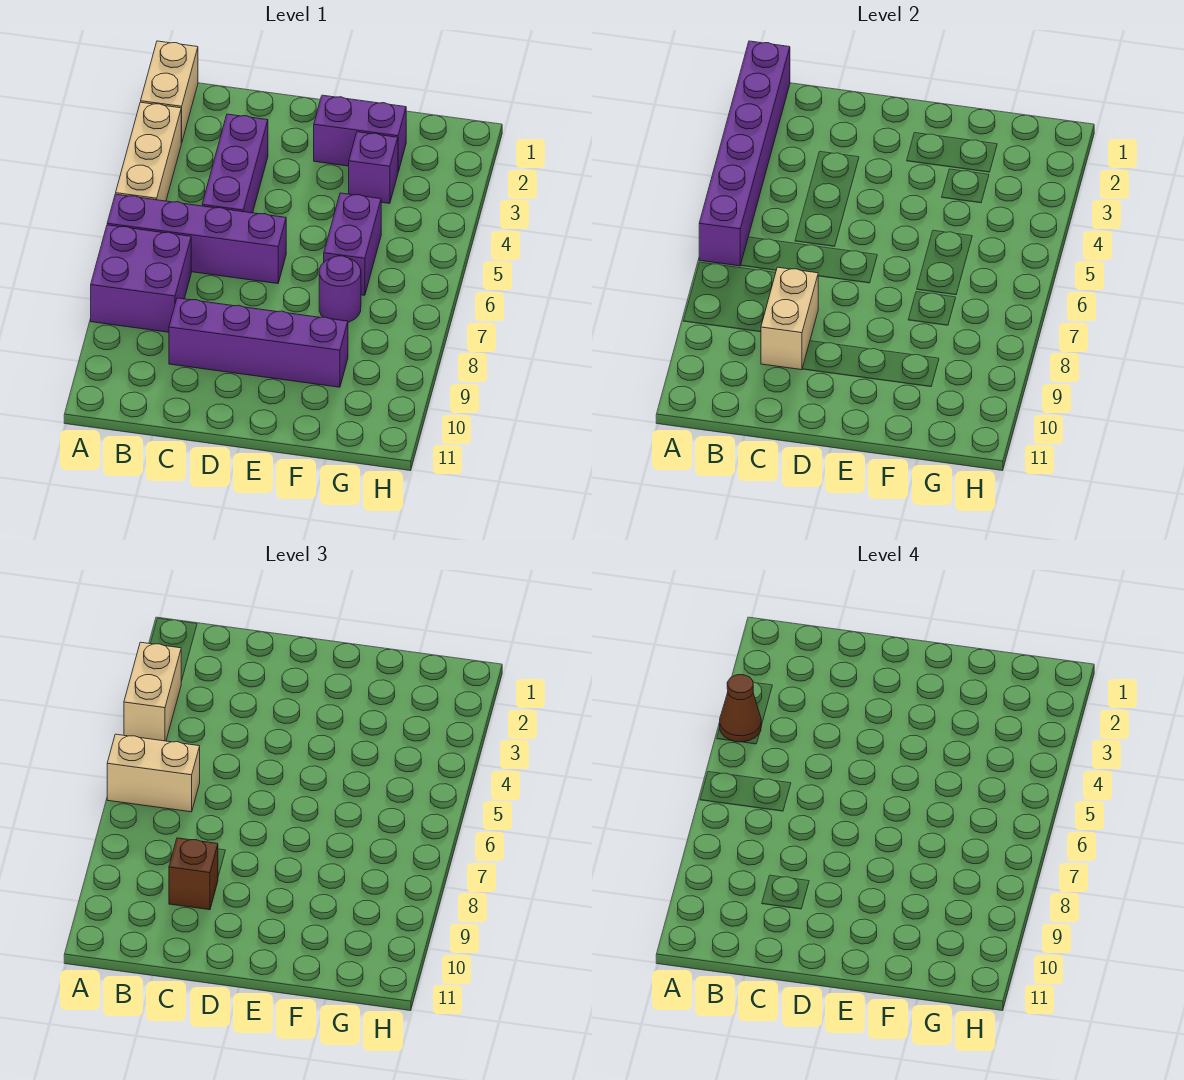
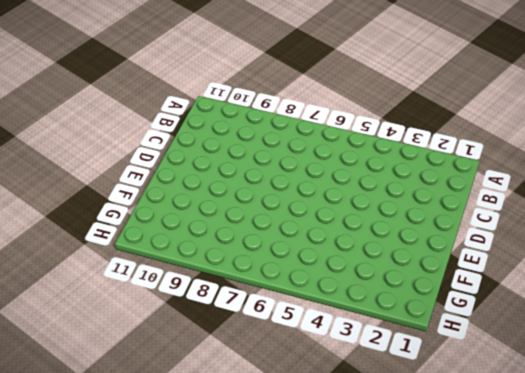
none -> tan brick A1:A2 level 1
none -> tan brick A3:A5 level 1
none -> purple brick A6:D6 level 1

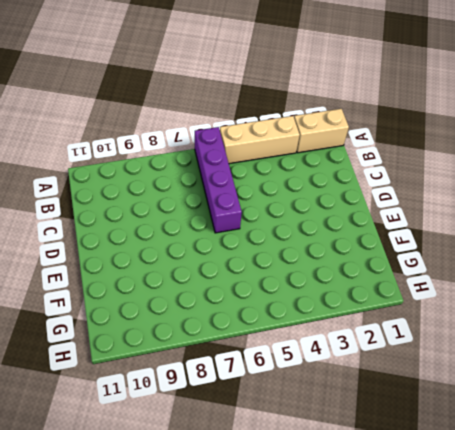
none -> purple brick A7:B8 level 1
none -> purple brick C3:C5 level 1
none -> purple brick C9:F9 level 1

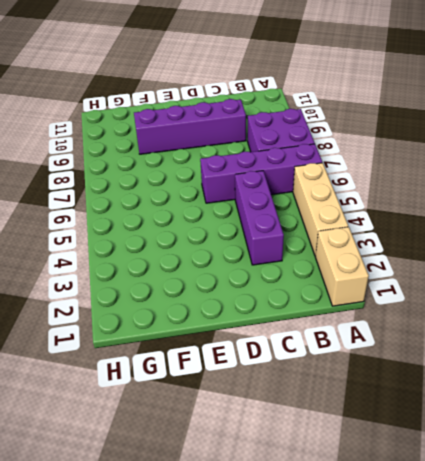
none -> purple brick E2:F2 level 1
none -> purple brick F3 level 1
none -> purple brick F5:F6 level 1

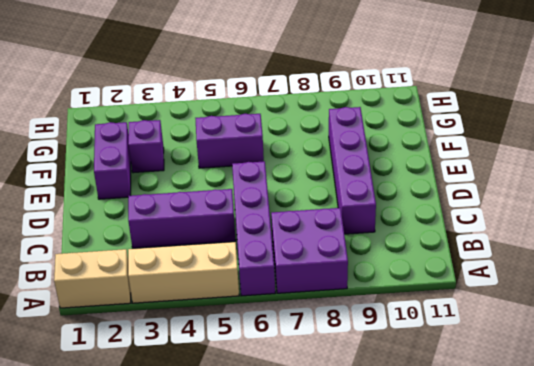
none -> purple round brick F7 level 1
none -> purple brick A1:A6 level 2
none -> tan brick C8:C9 level 2

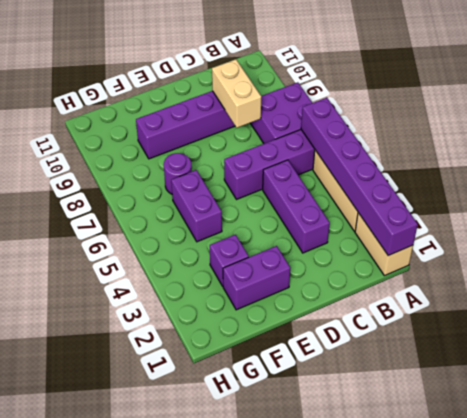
none -> tan brick A3:A4 level 3
none -> tan brick A6:B6 level 3
none -> brown brick C9 level 3

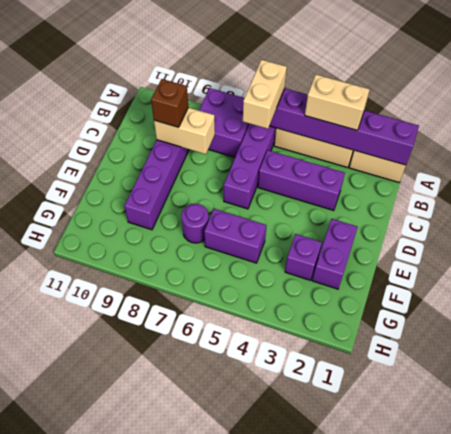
none -> brown cone A4 level 4

